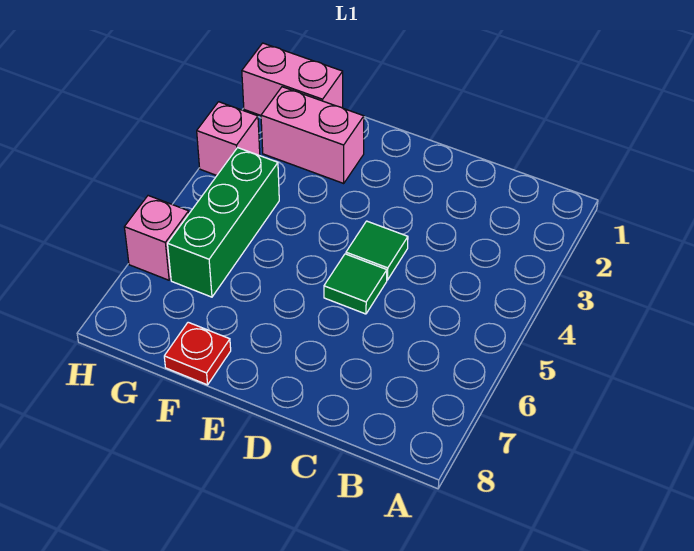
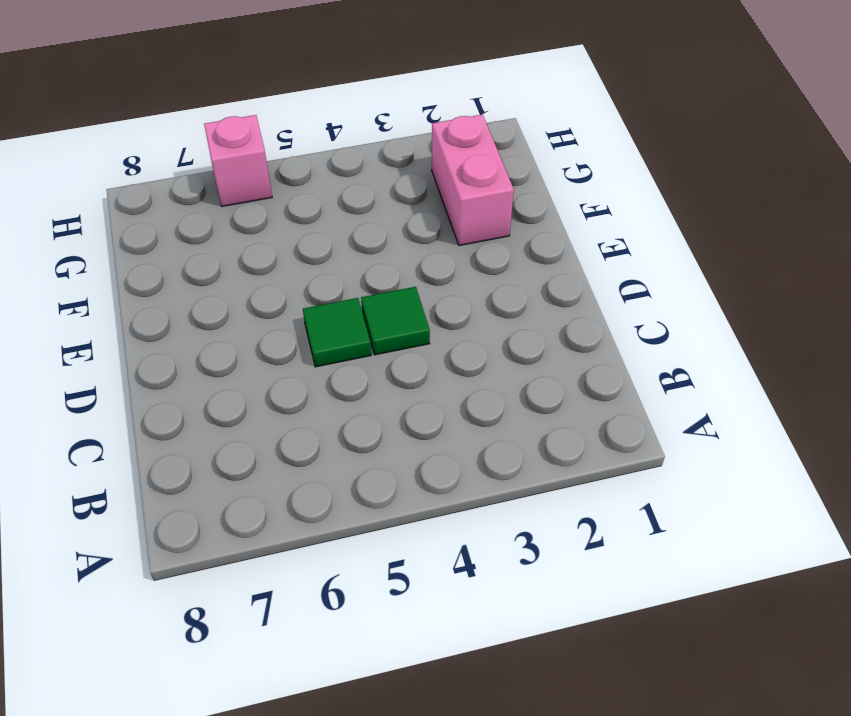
none -> red plate F8 level 1
none -> pink brick G1:H1 level 1

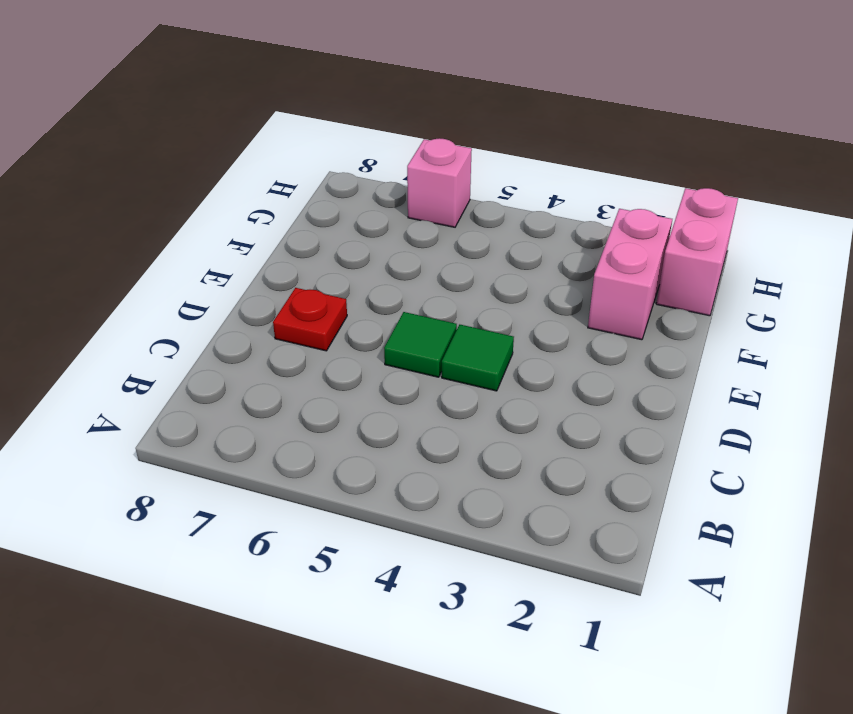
red plate D7 level 1 -> red plate F8 level 1
none -> green brick G4:G6 level 1
none -> pink brick H3 level 1

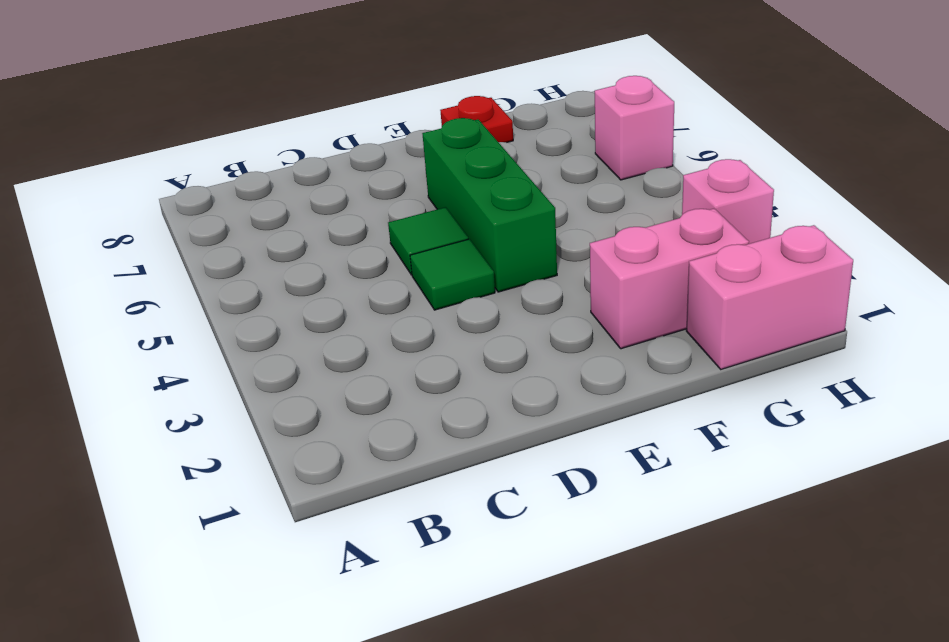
green brick E4:E6 level 1 -> green brick G4:G6 level 1

